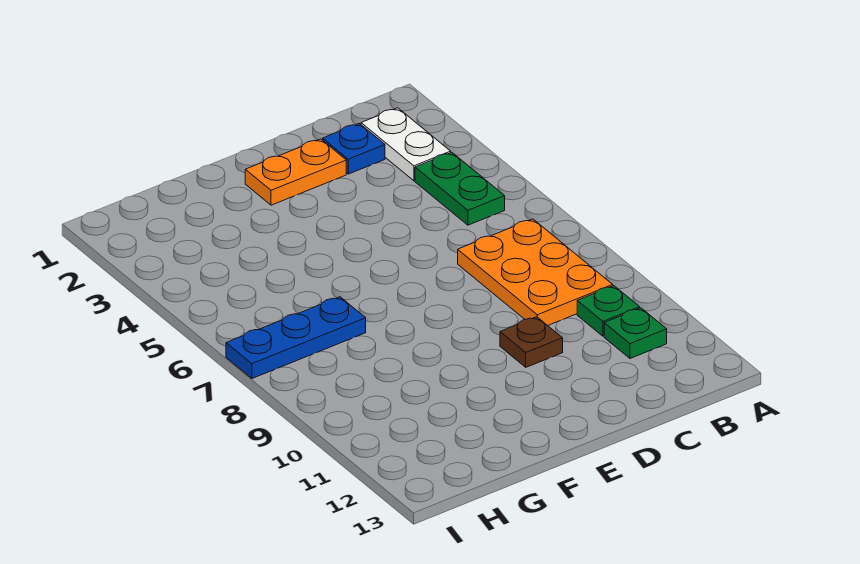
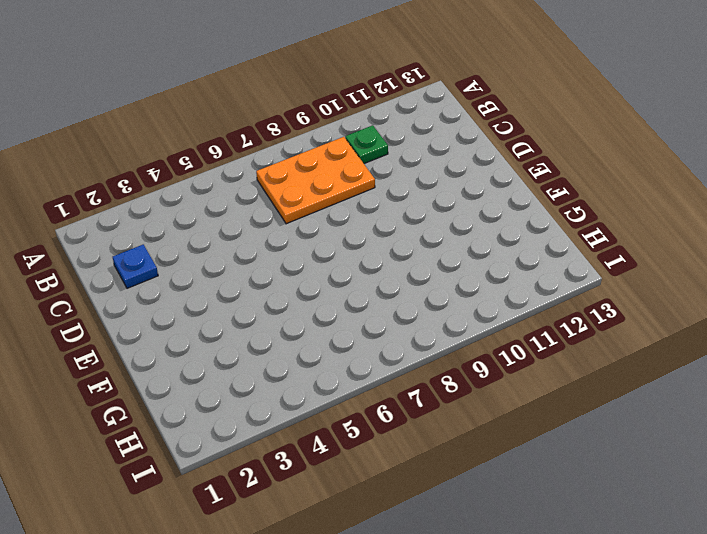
none -> white plate B2:B3 level 1
none -> green plate B4:B5 level 1

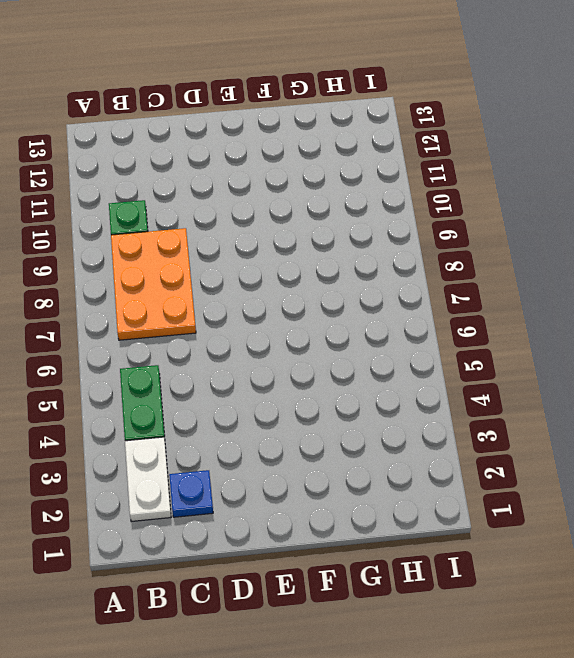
none -> green plate B11 level 1
none -> orange plate D2:E2 level 1

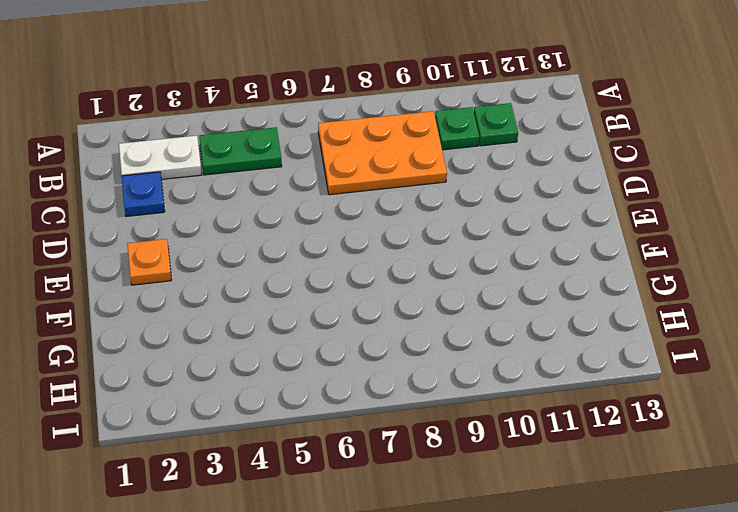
orange plate E2 level 1 -> orange plate D2:E2 level 1
none -> brown plate D10 level 1
none -> blue plate G7:I7 level 1

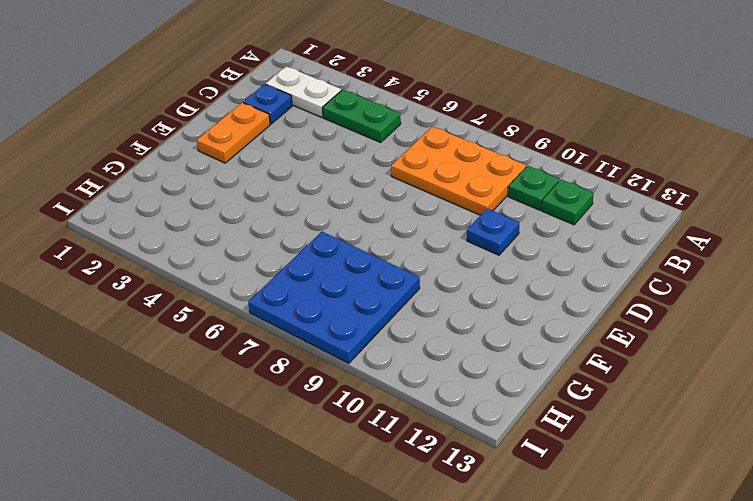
blue plate D10 level 1 -> brown plate D10 level 1
blue plate G7:I9 level 1 -> blue plate G7:I7 level 1

